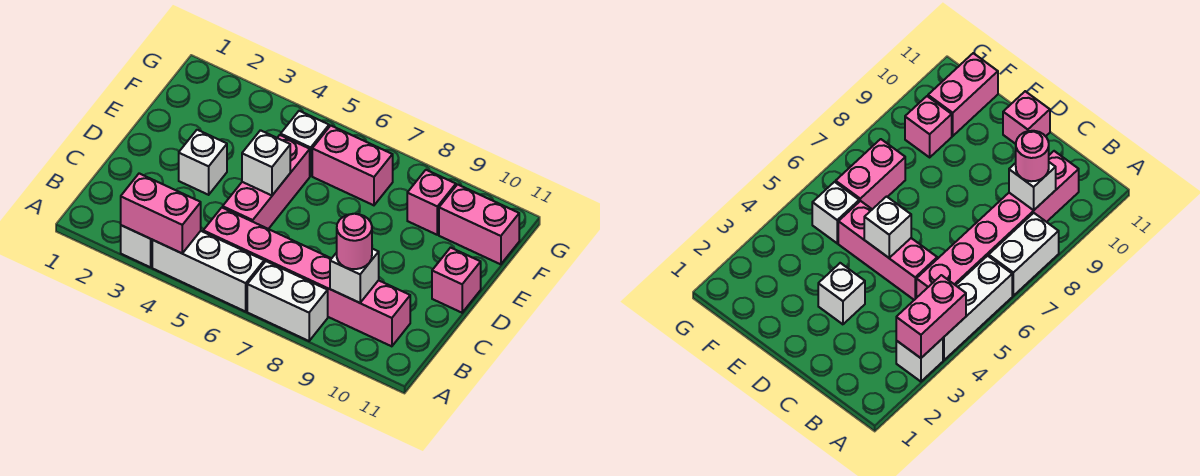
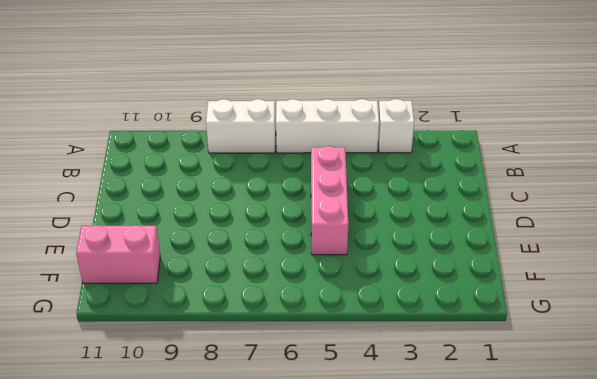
none -> pink brick B5:B10 level 1
none -> white brick D3 level 1
none -> pink brick D11 level 1

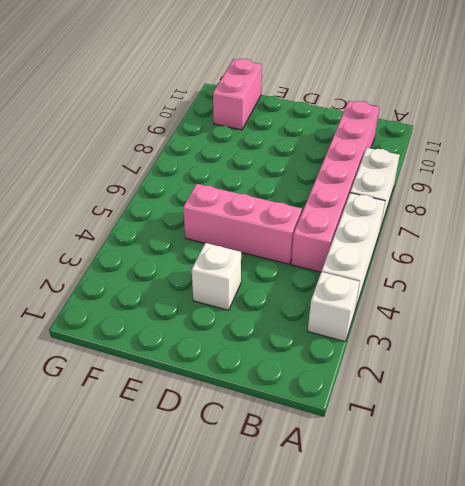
none -> pink brick D11 level 1
none -> white brick F5 level 1
none -> pink brick F6:F7 level 1

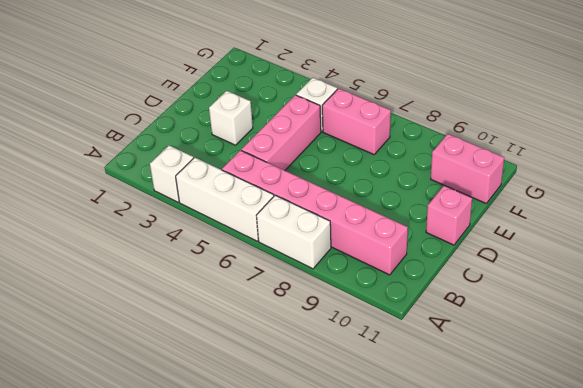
none -> pink brick F9 level 1
none -> pink brick A3:A4 level 2
none -> white brick B9 level 2

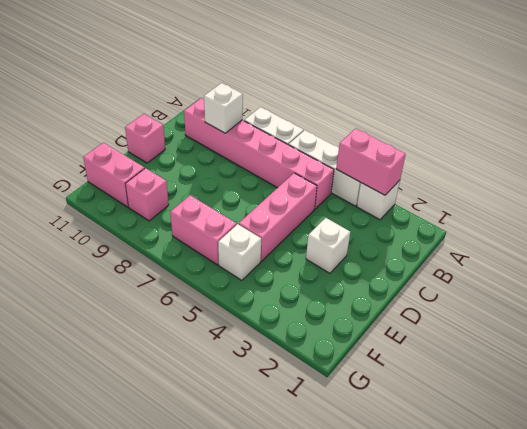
none -> white brick D5 level 2
none -> pink round brick B9 level 3

